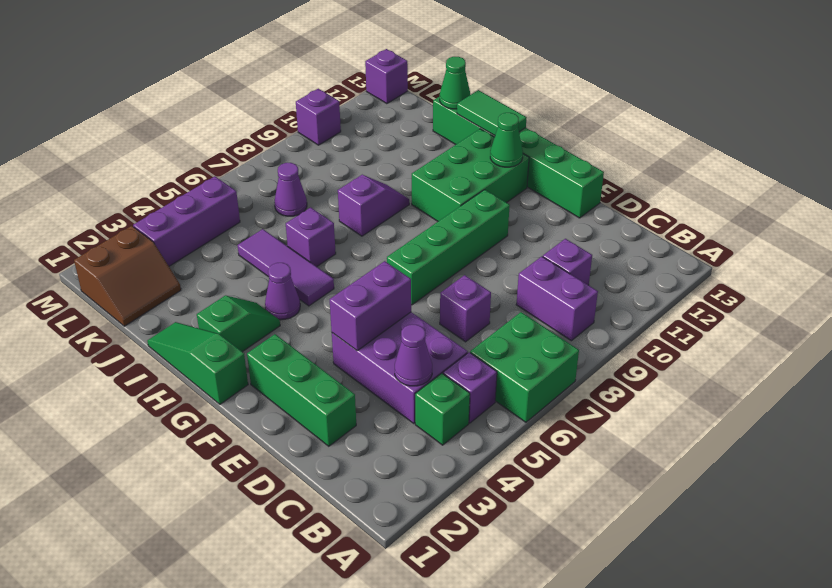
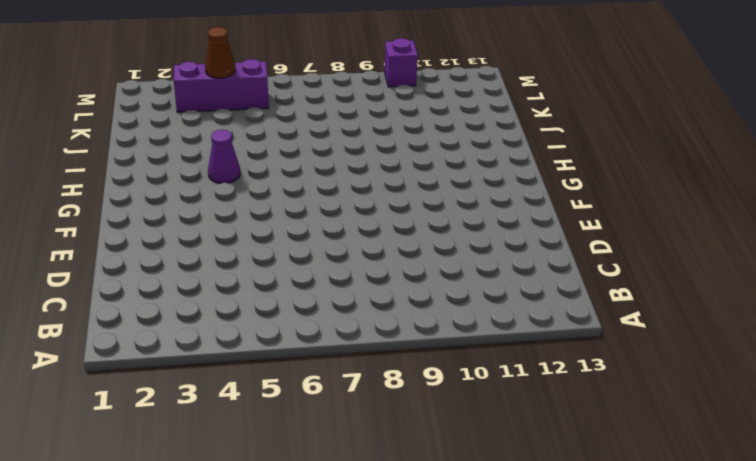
brown cone L4 level 2 -> none
none -> green brick A6:B7 level 1
none -> green brick B4 level 1
none -> purple brick B5 level 1

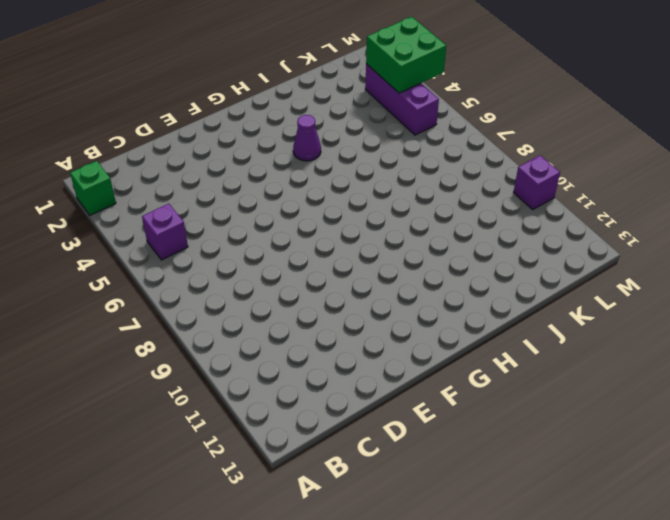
green brick A2 level 1 -> green brick B4 level 1
green brick L3:M4 level 2 -> green brick A6:B7 level 1
none -> purple brick B9:C9 level 1
none -> purple brick C4:E5 level 1
none -> purple brick C10 level 1

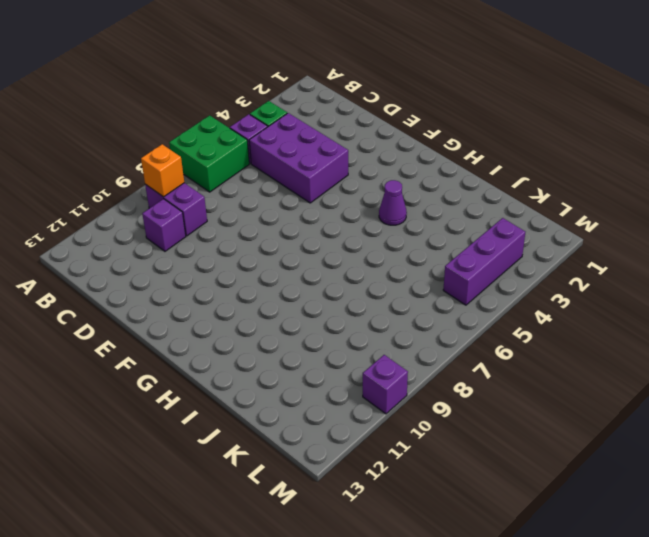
orange brick B9 level 2 -> none
none -> green brick D2:F2 level 1
none -> purple brick D7 level 1
none -> green brick E13:J13 level 1

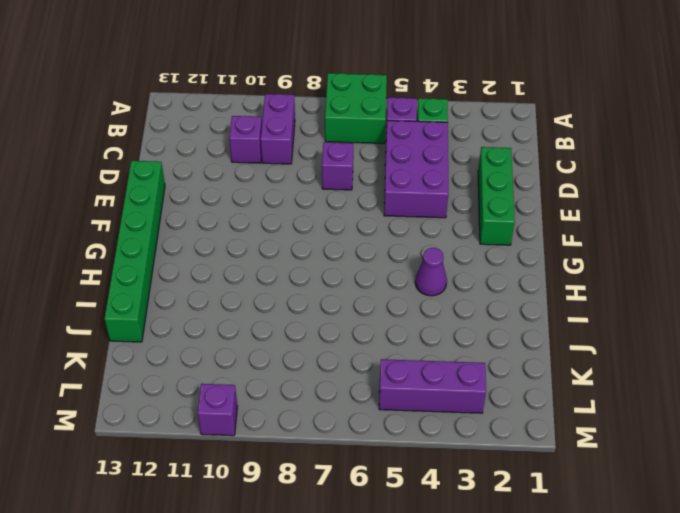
none -> green brick F7:F10 level 1
none -> green slope G1:I1 level 1 top G
none -> green brick G10:H12 level 1

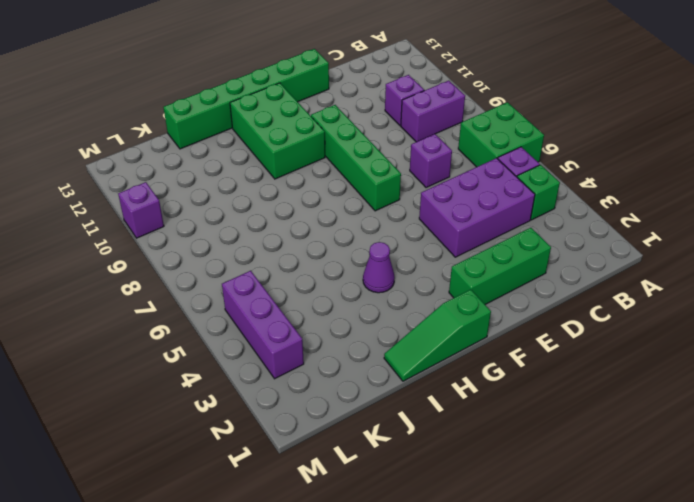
none -> green slope H2:H3 level 1 top 2
none -> purple tile H5:J5 level 1
none -> purple brick I6 level 1

